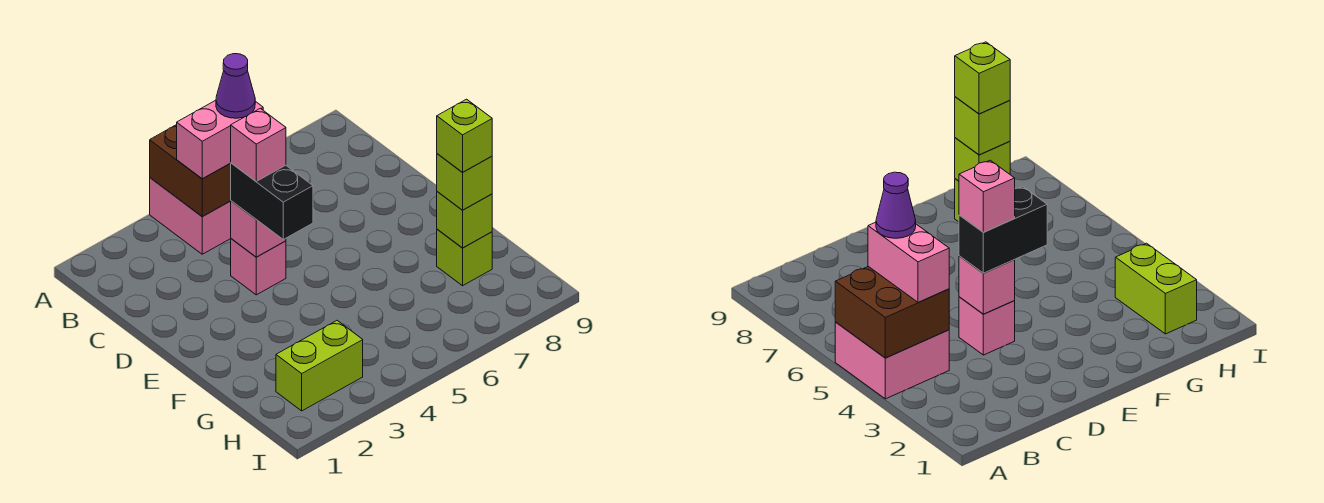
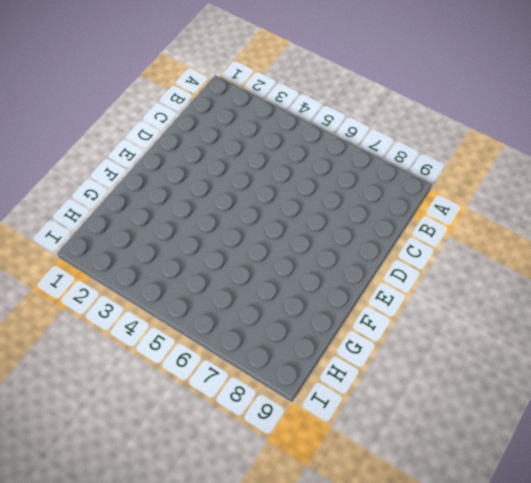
none -> pink brick A4:B5 level 1
none -> pink brick D4 level 1
none -> lime brick G8 level 1

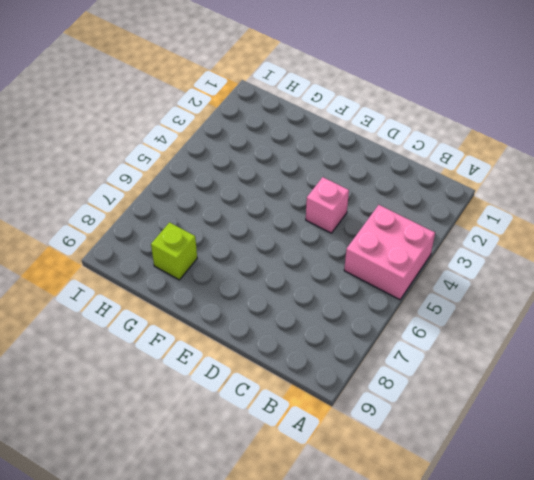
none -> lime brick H2:H3 level 1
none -> brown brick A4:B5 level 2
none -> pink brick D4 level 2

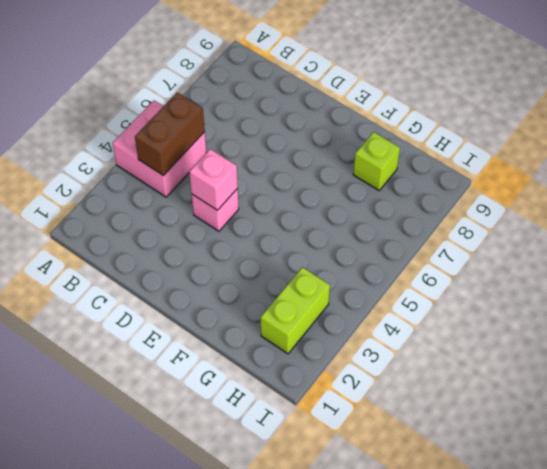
brown brick B4:B5 level 2 -> brown brick A4:B5 level 2
none -> lime brick G8 level 2
none -> pink brick B4:B5 level 3
none -> black brick D4:E4 level 3

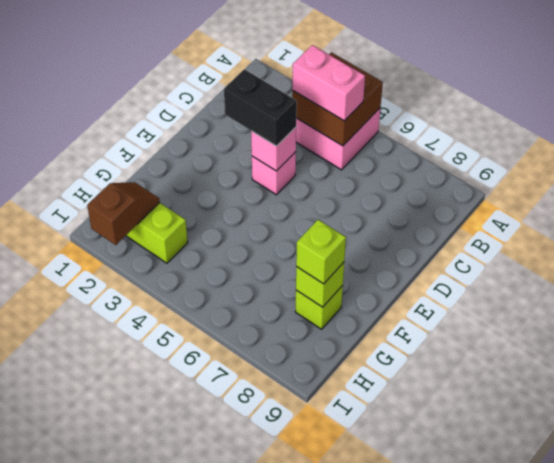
black brick D3:D4 level 3 -> black brick D4:E4 level 3
brown slope H2:I2 level 2 top I -> none
none -> purple cone B5 level 4
none -> pink brick D4 level 4
none -> lime brick G8 level 4

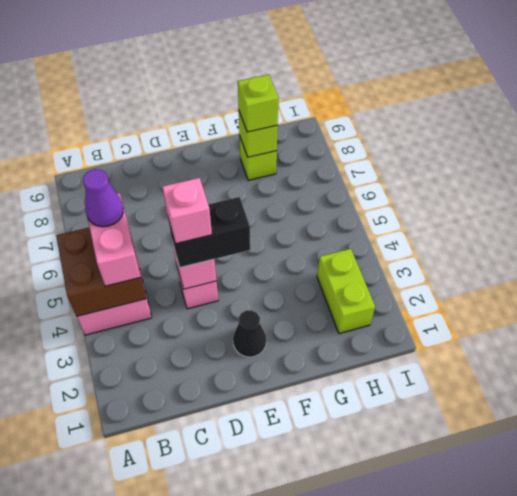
black cone E2 level 1 -> none
none -> lime brick G8 level 4

